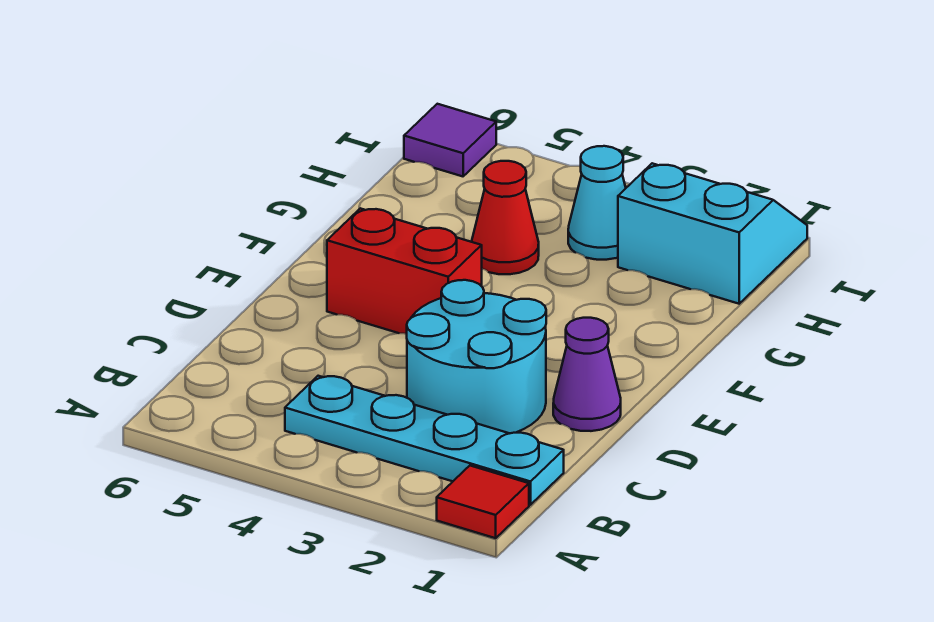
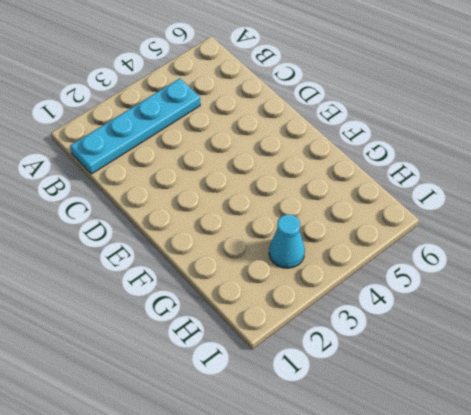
none -> red tile A1 level 1
none -> cyan round brick C2:D3 level 1

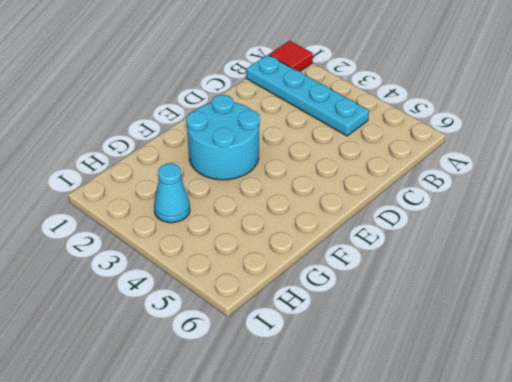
cyan round brick E2:F3 level 1 -> cyan round brick C2:D3 level 1
none -> purple cone D1 level 1
none -> red brick E4:E5 level 1

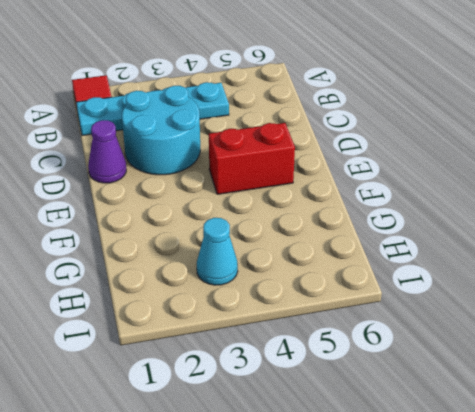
none -> red cone G4 level 1
none -> cyan slope H1:I2 level 1 top H

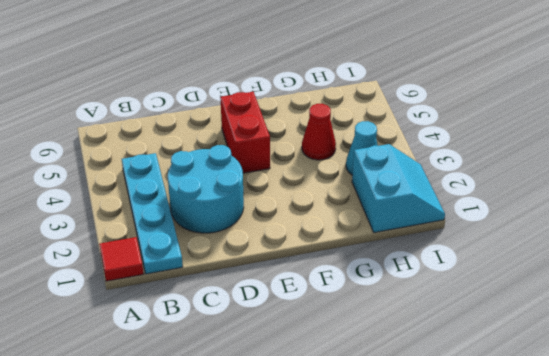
none -> purple cone D1 level 1
none -> purple tile I6 level 1

